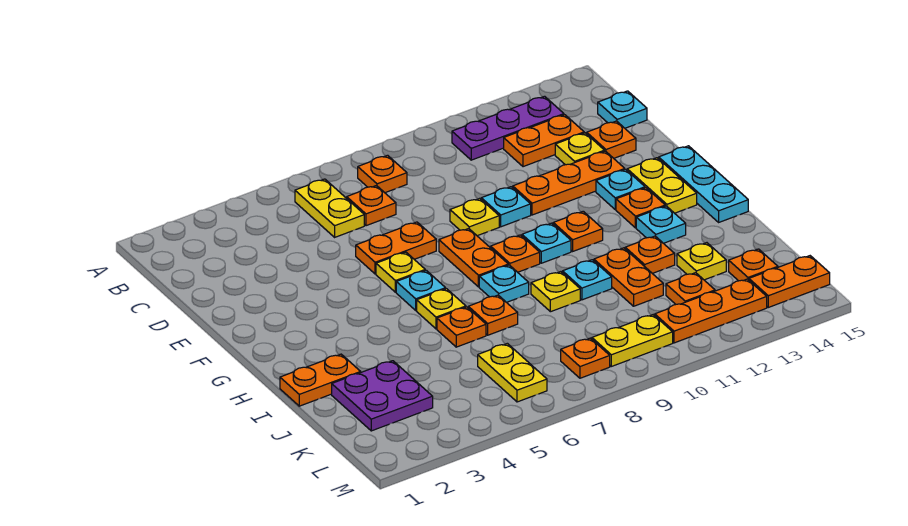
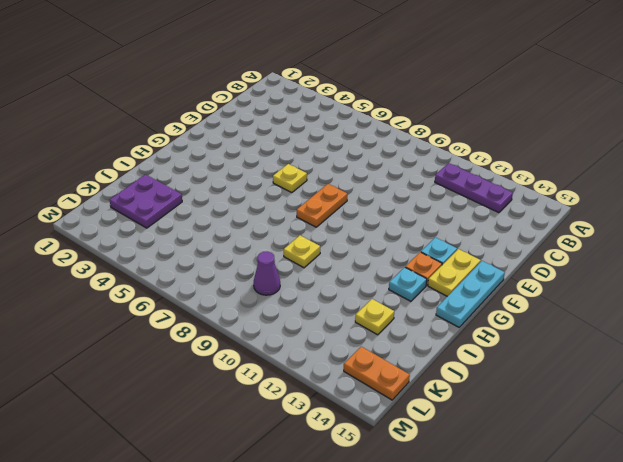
purple cone K9 level 1 -> none
none -> yellow plate B6:C6 level 1
none -> orange plate B8 level 1
none -> orange plate C7 level 1
none -> orange plate C12:C13 level 1

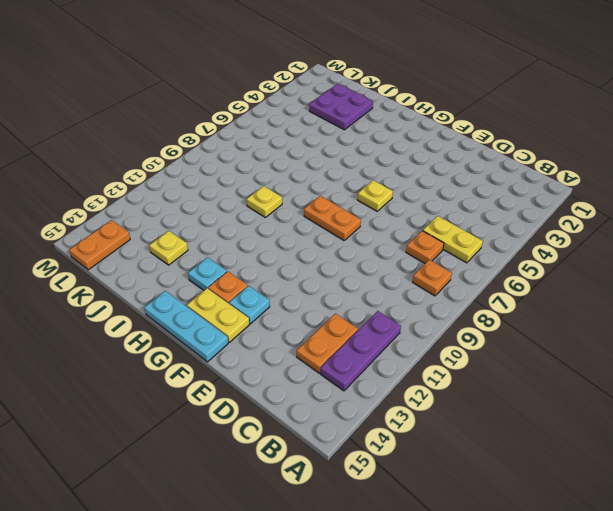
none -> cyan plate C15 level 1
none -> yellow plate D13 level 1
none -> orange plate D14 level 1
none -> orange plate E6:E7 level 1

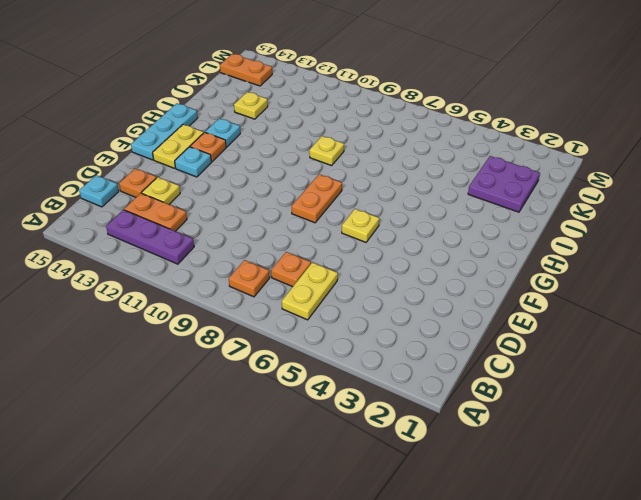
none -> orange plate E6:E7 level 1
none -> yellow plate E9 level 1
none -> cyan plate E10 level 1
none -> orange plate E11:E13 level 1

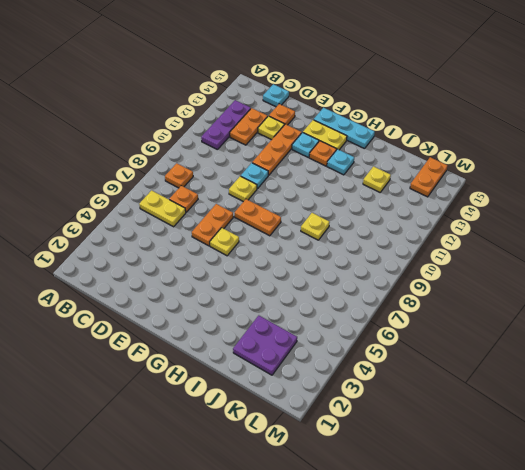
none -> cyan plate G6 level 1
none -> orange plate G9 level 1
none -> cyan plate G10 level 1
none -> orange plate G11 level 1

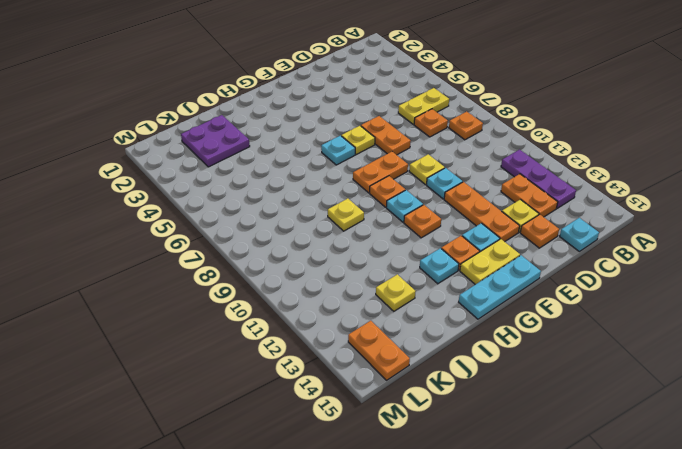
none -> yellow plate H6 level 1
none -> cyan plate H8 level 1
none -> orange plate I1:I2 level 1
none -> orange plate I6 level 1

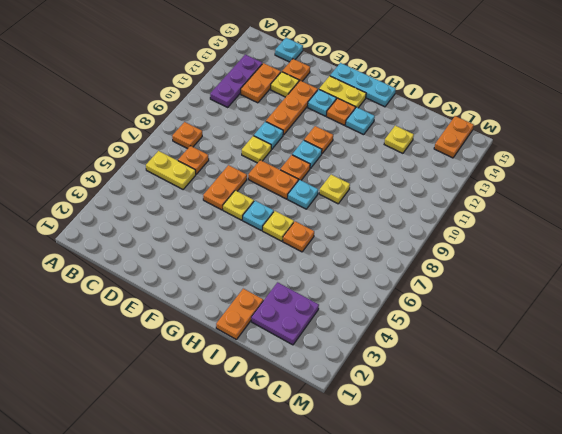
none -> orange plate I7 level 1
none -> cyan plate I10 level 1
none -> orange plate I11:J11 level 1
none -> orange plate I12 level 1

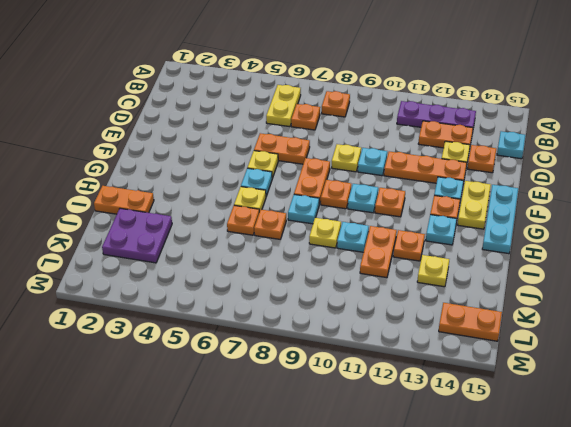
none -> yellow plate K6:L6 level 1
none -> orange plate K12 level 1
none -> orange plate K14 level 1
none -> orange plate L8 level 1

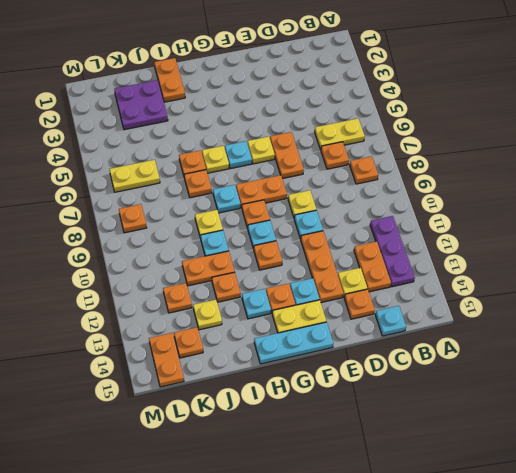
none -> yellow plate L9:L10 level 1
none -> orange plate L11:L13 level 1

